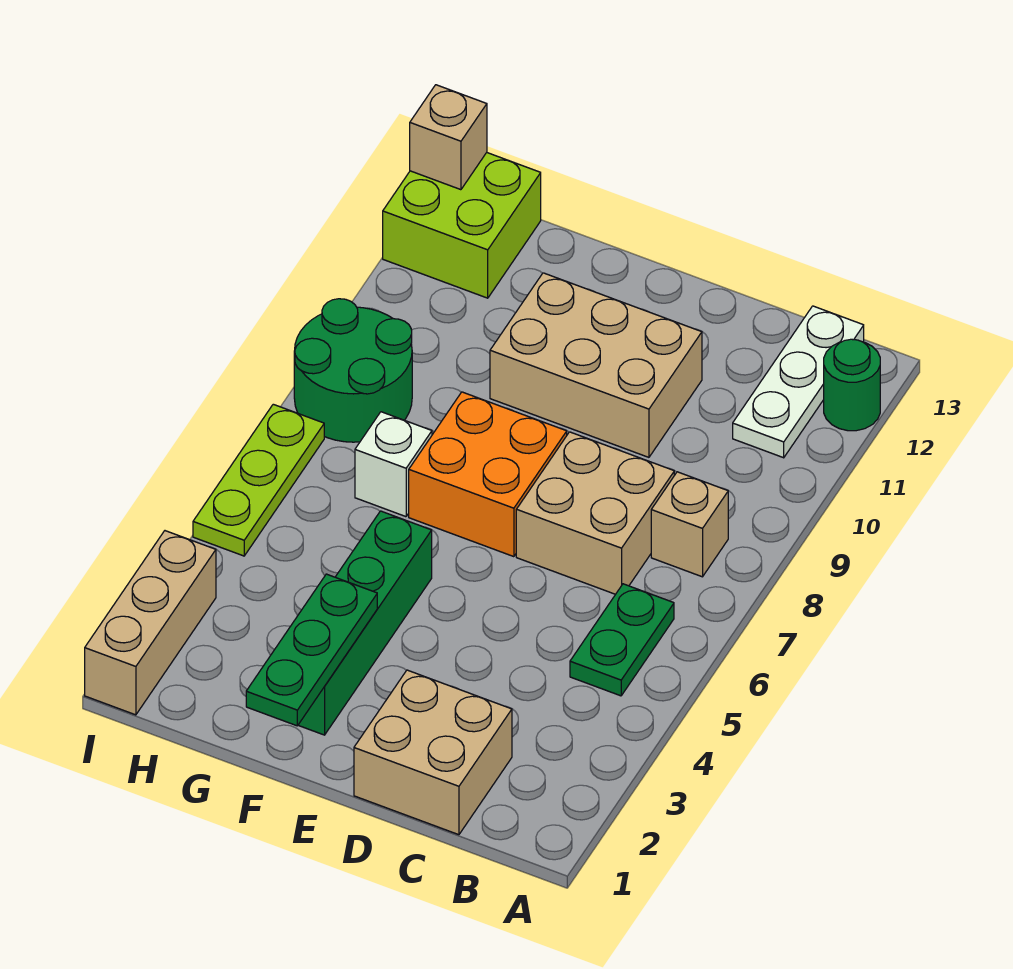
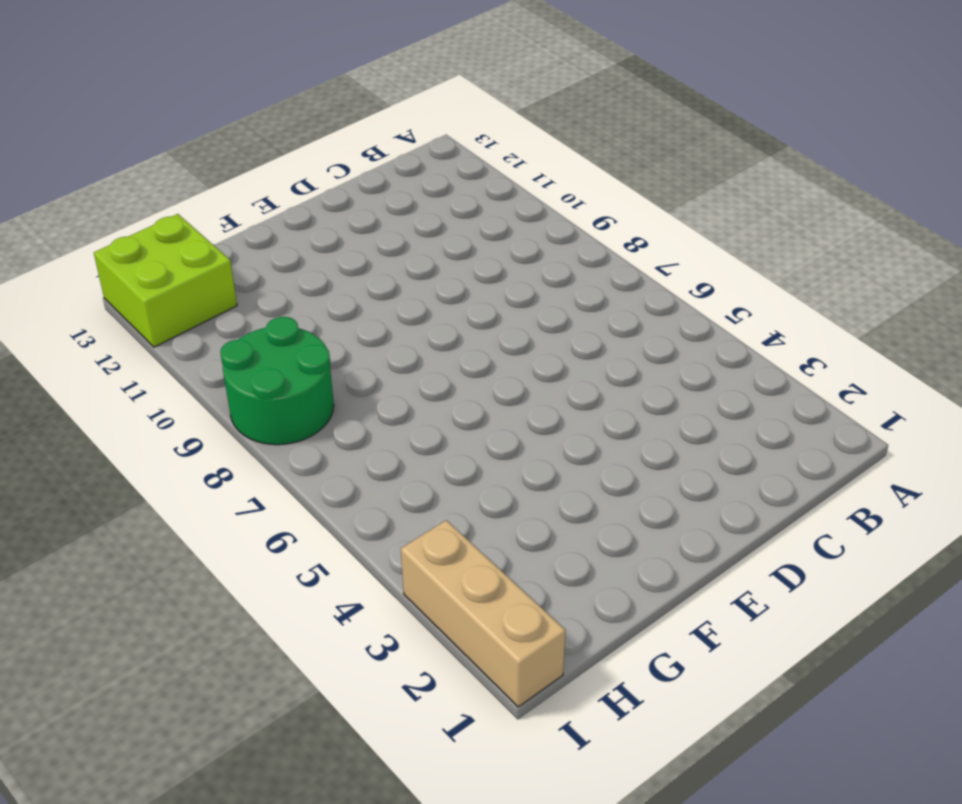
none -> green round brick A12 level 1
none -> green plate B5:B6 level 1
none -> tan brick B8 level 1

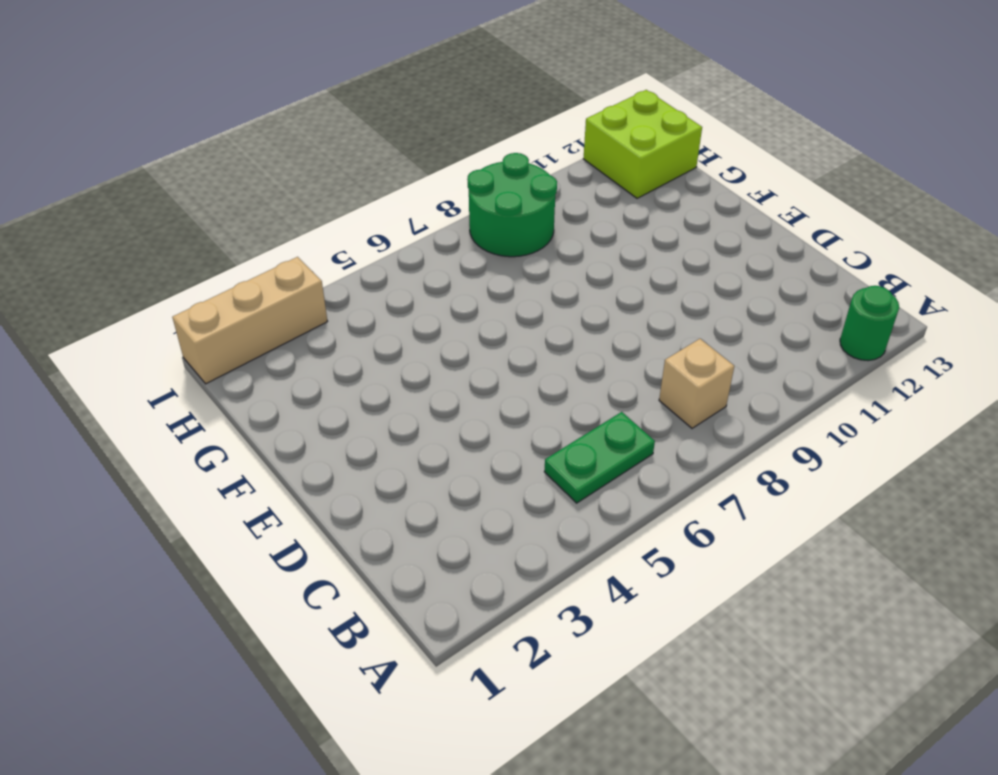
none -> white plate B11:B13 level 1
none -> tan brick C1:D2 level 1
none -> tan brick C7:D8 level 1

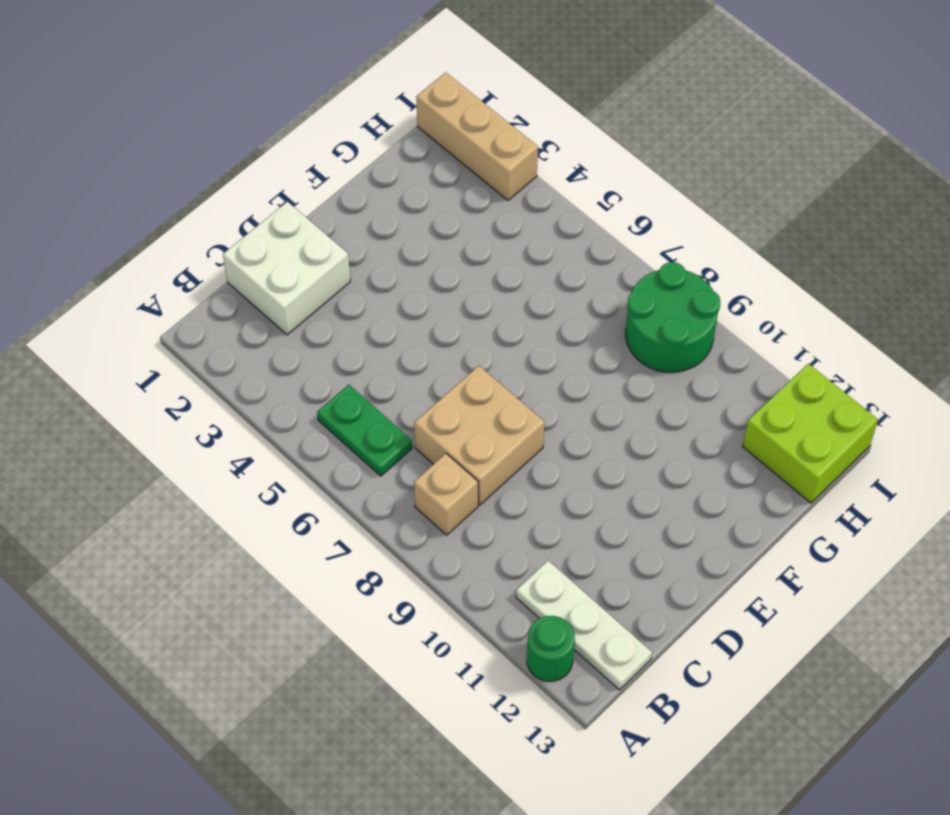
white brick C1:D2 level 1 -> tan brick C1:D2 level 1
none -> tan brick D10:F11 level 1
none -> orange brick E7:F8 level 1
none -> green brick F2:F5 level 1

